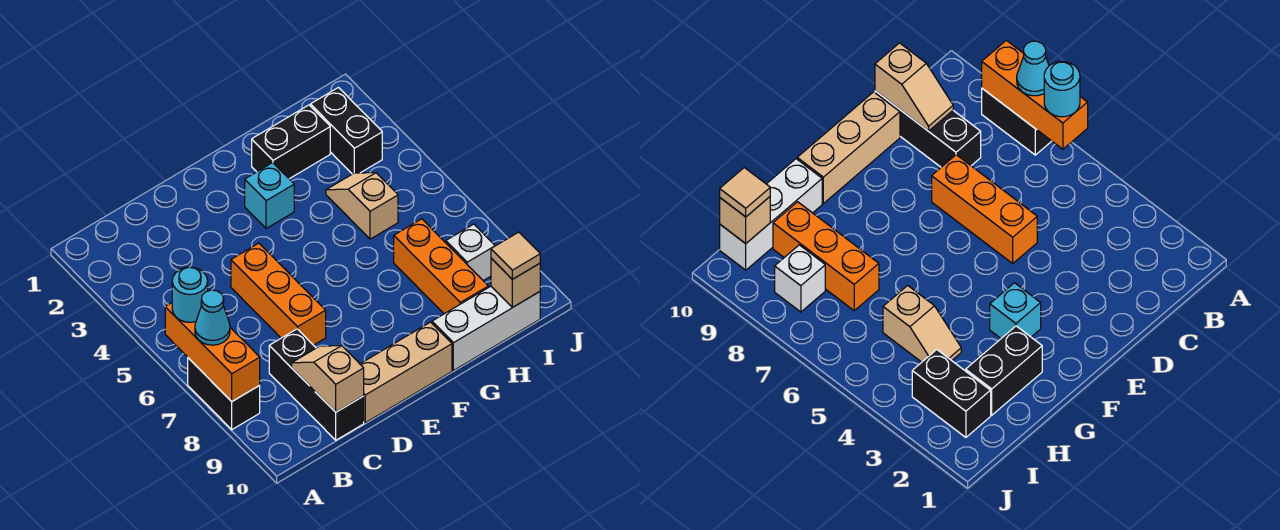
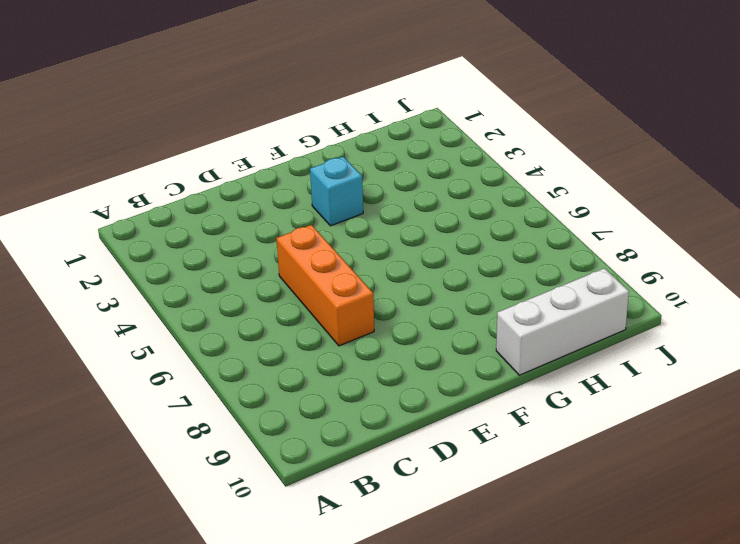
none -> black brick A7:A8 level 1
none -> black brick C8:C10 level 1
none -> tan brick D10:F10 level 1

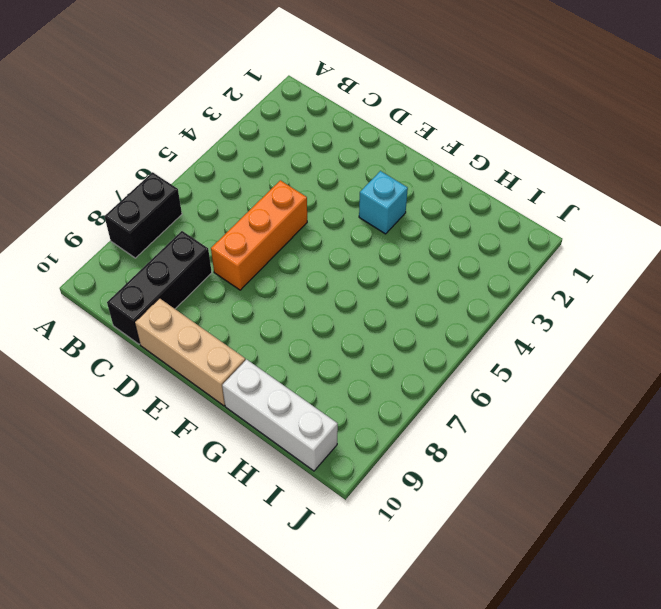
none -> black brick G2:H2 level 1
none -> tan slope H4:H5 level 1 top 5
none -> orange brick H7:H9 level 1

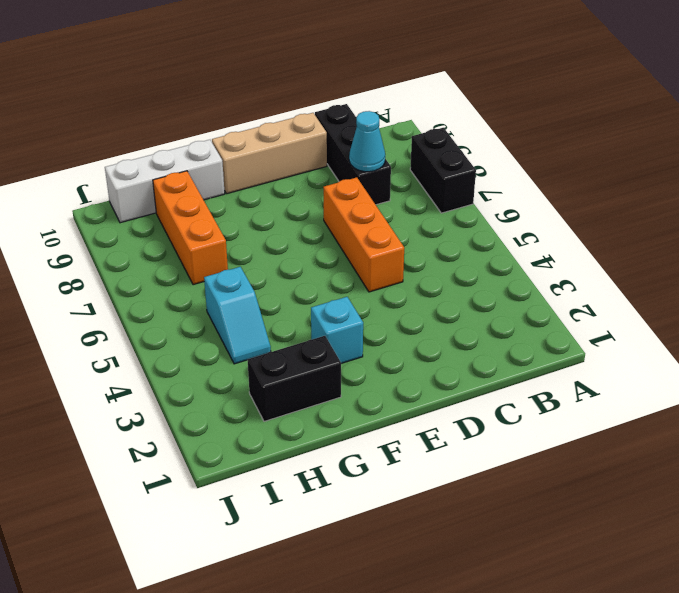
cyan cone C8 level 2 -> cyan cone A7 level 3
cyan slope H4:H5 level 1 top 5 -> tan slope H4:H5 level 1 top 5
none -> black brick I2:I3 level 1
none -> white brick I8 level 1
none -> orange brick A6:A8 level 2

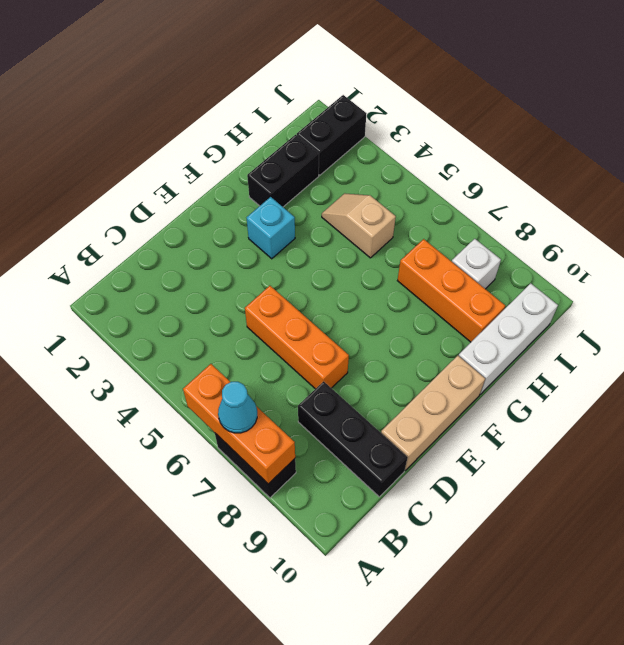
black brick I2:J2 level 1 -> black brick I2:I3 level 1
none -> tan slope C9:C10 level 2 top 10
none -> tan brick I10 level 2
none -> cyan round brick A6 level 3

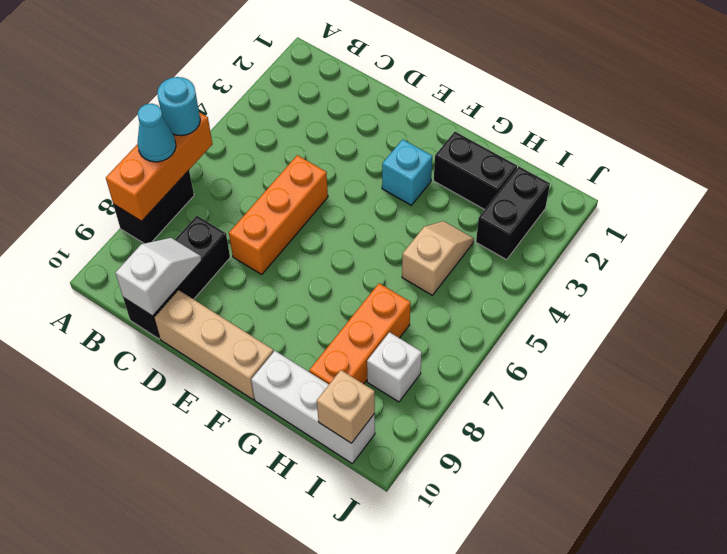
white slope C9:C10 level 2 top 10 -> tan slope C9:C10 level 2 top 10
none -> tan tile I10 level 3

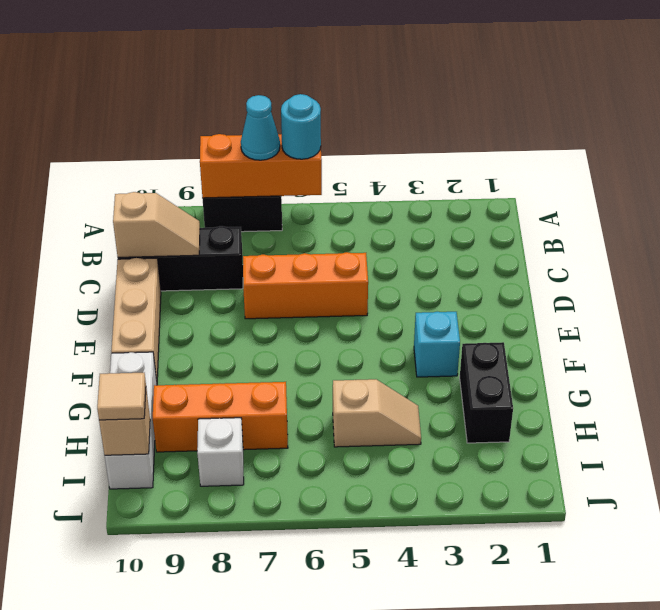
none -> black brick I2:I3 level 1

